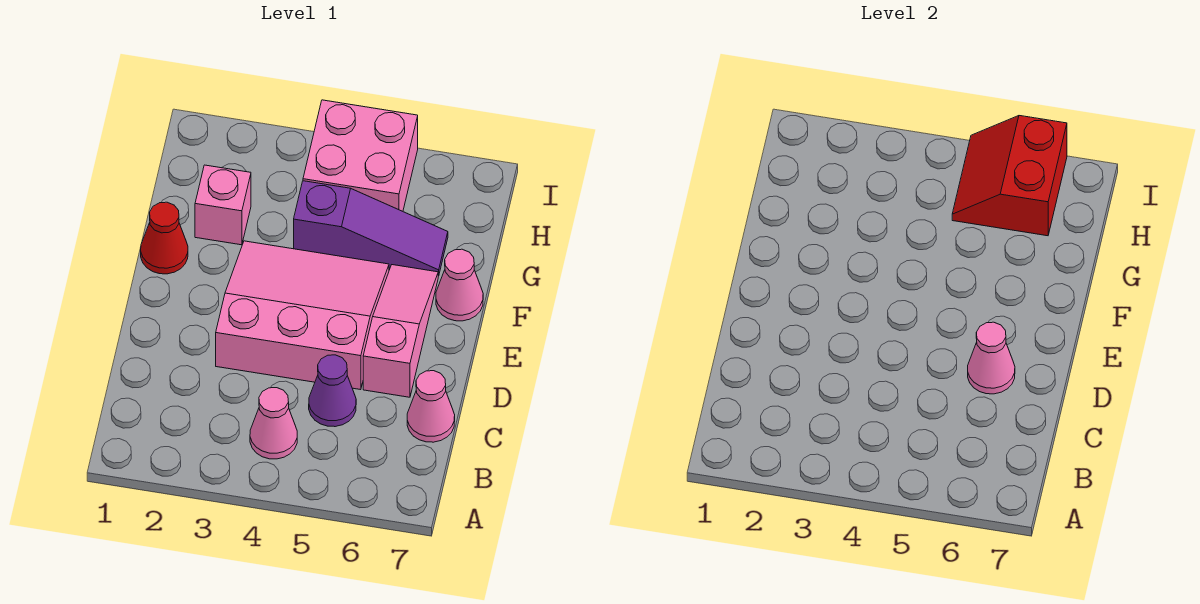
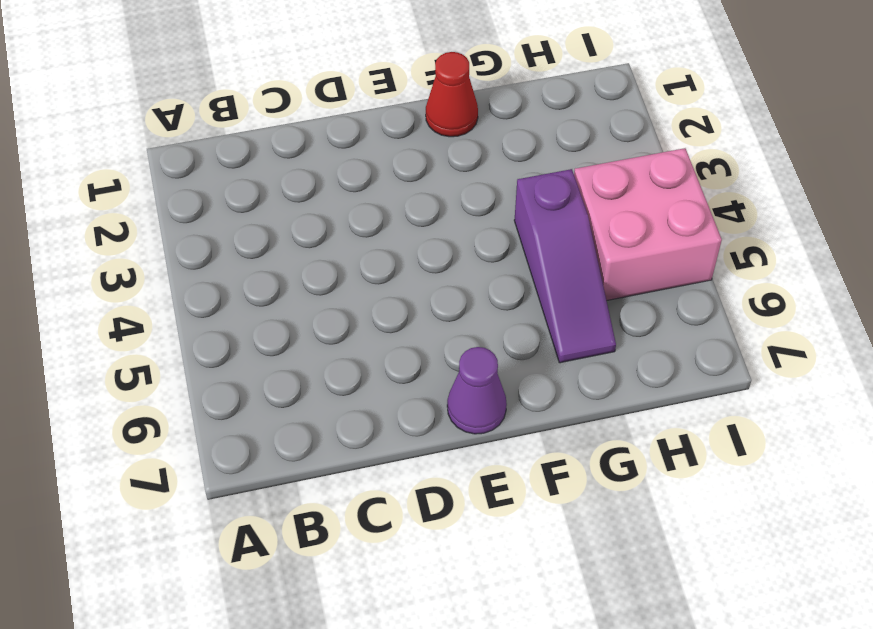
purple cone E7 level 1 -> purple cone C5 level 1
none -> pink cone B4 level 1
none -> pink cone C7 level 1
none -> pink slope D3:F5 level 1 top D

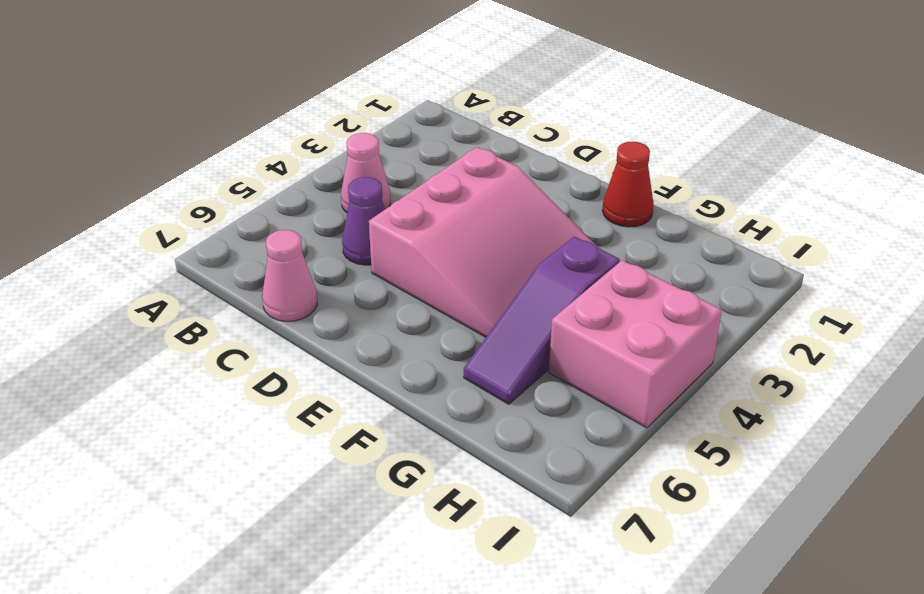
none -> pink slope D6:F6 level 1 top D
none -> pink cone F7 level 1
none -> pink brick G2 level 1

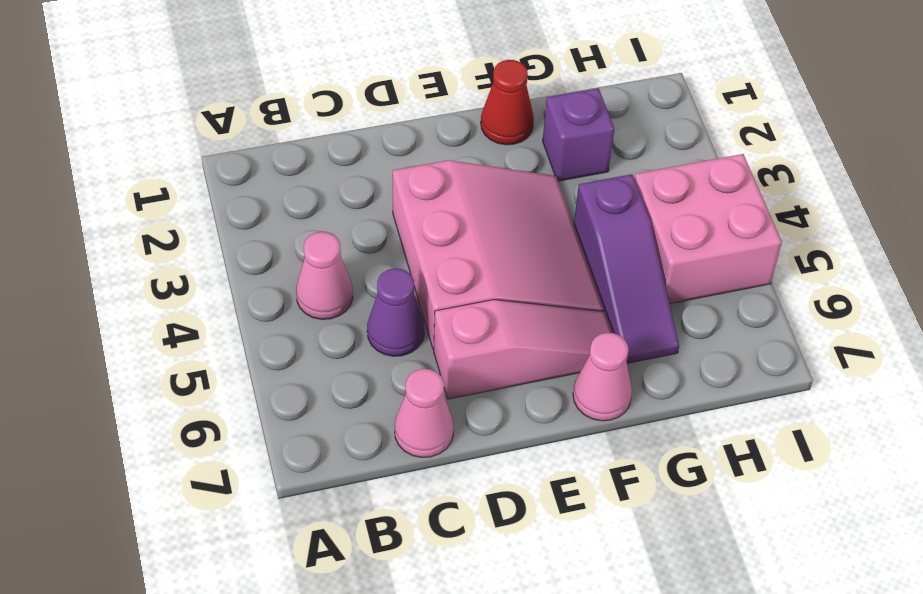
purple brick G2 level 1 -> pink brick G2 level 1
none -> pink cone D6 level 2
none -> red slope H5:I6 level 2 top 6

